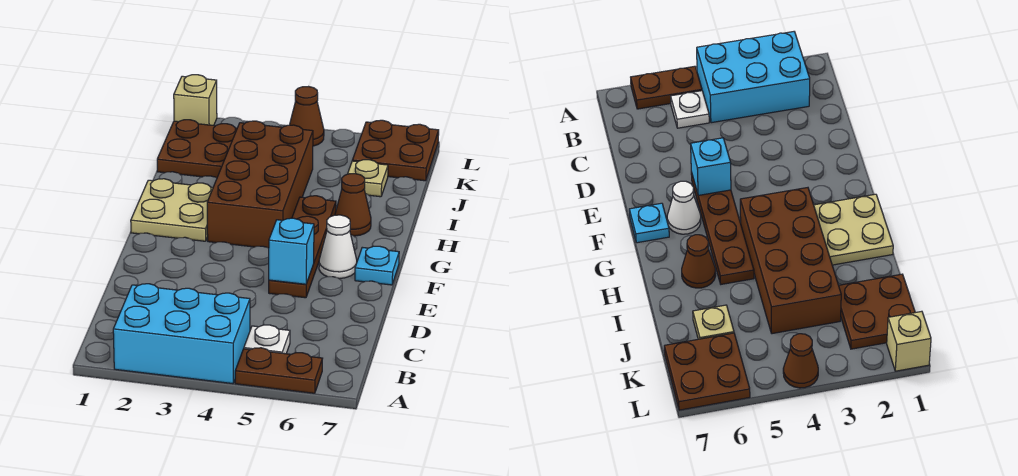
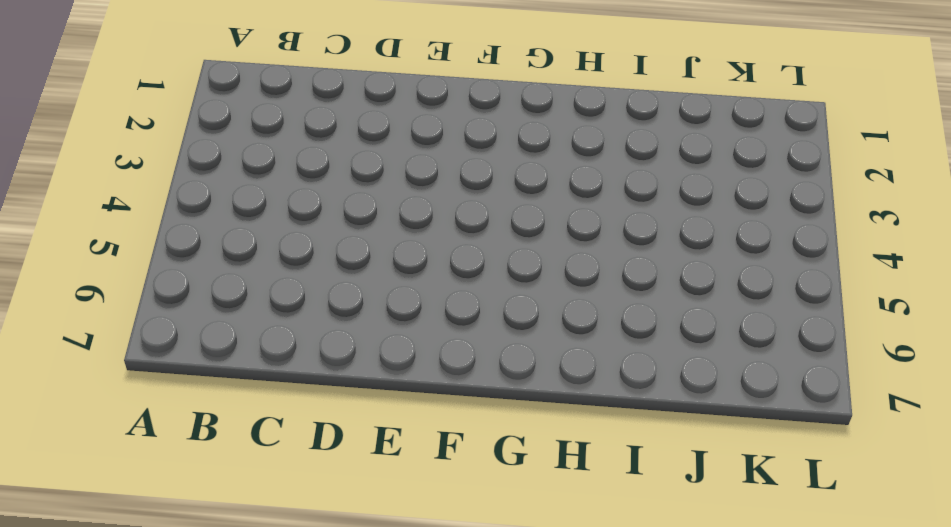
none -> cyan brick A2:B4 level 1
none -> brown plate A5:A6 level 1
none -> white plate B5 level 1

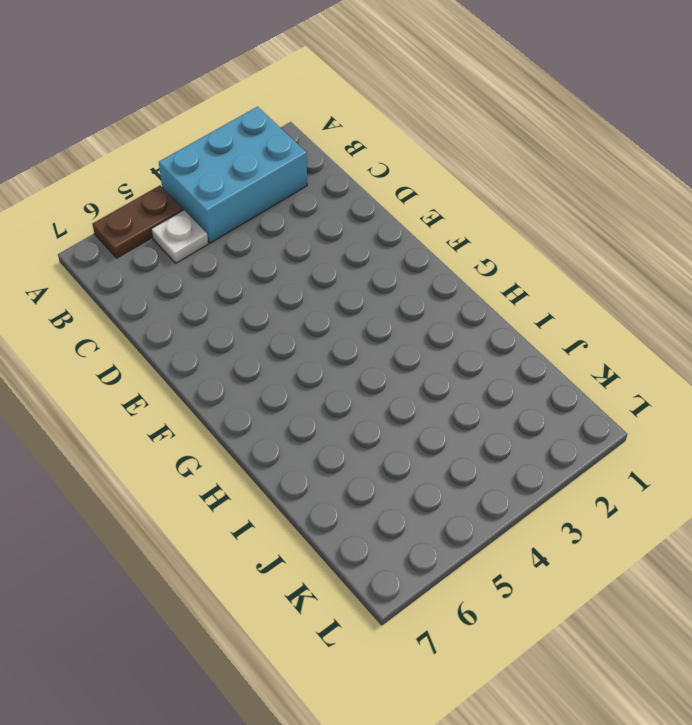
none -> brown plate E5:H5 level 1
none -> white cone F6 level 1
none -> cyan plate F7 level 1

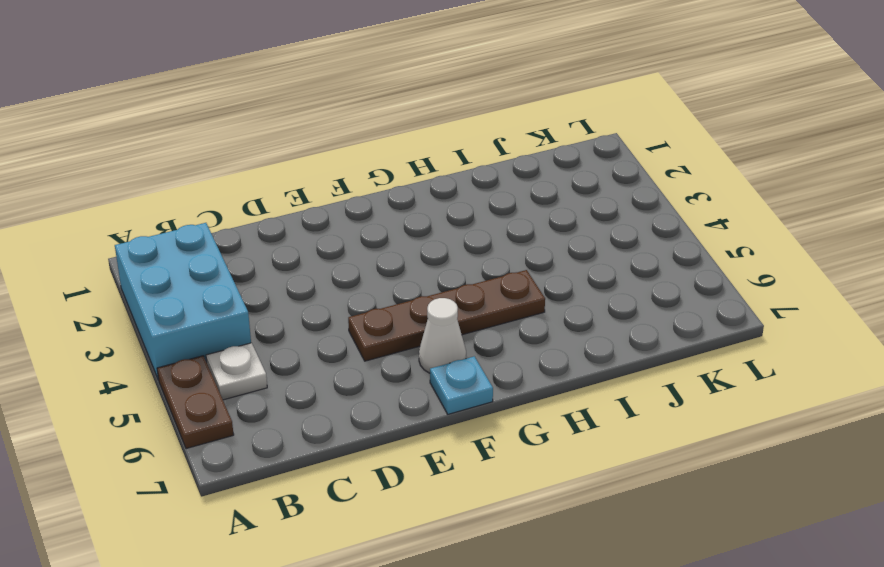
none -> tan plate G1:H2 level 1
none -> brown brick G3:J4 level 1
none -> brown cone H6 level 1

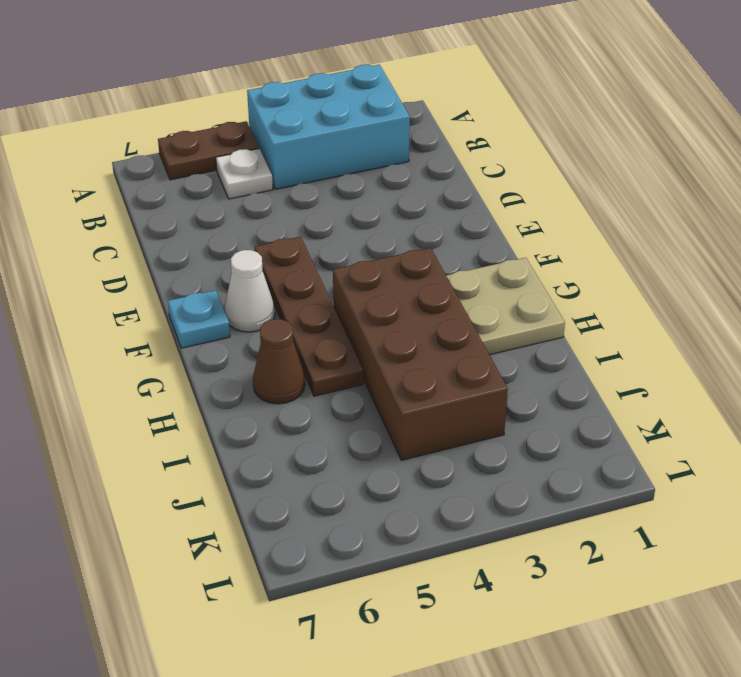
none -> brown plate J1:K2 level 1
none -> tan plate J6 level 1
none -> brown plate K6:L7 level 1

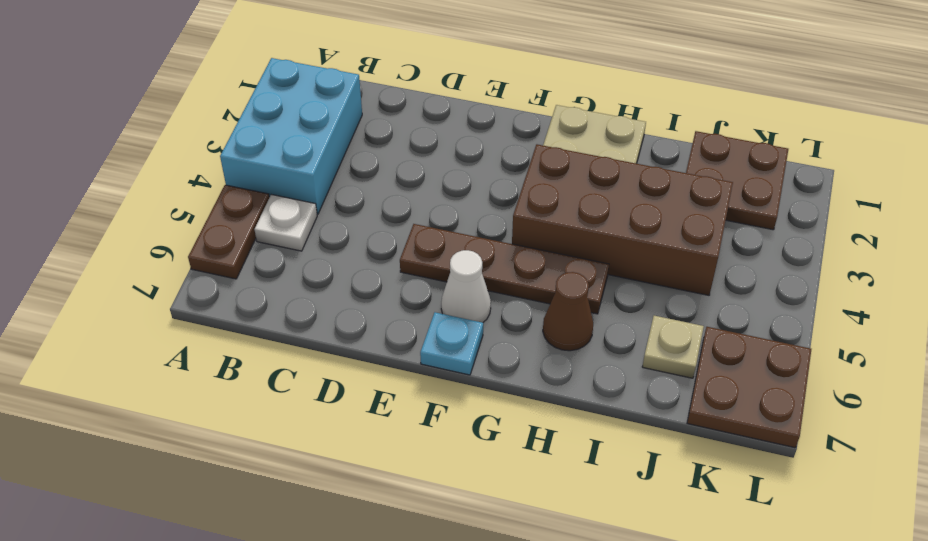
none -> tan brick L1 level 1
none -> brown cone L4 level 1
none -> cyan brick E5 level 2

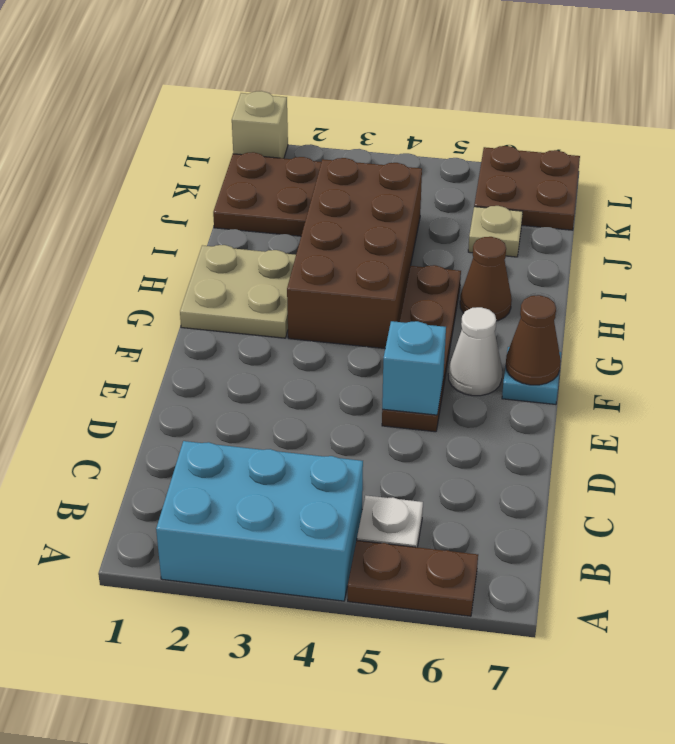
brown cone F7 level 2 -> brown cone L4 level 1

